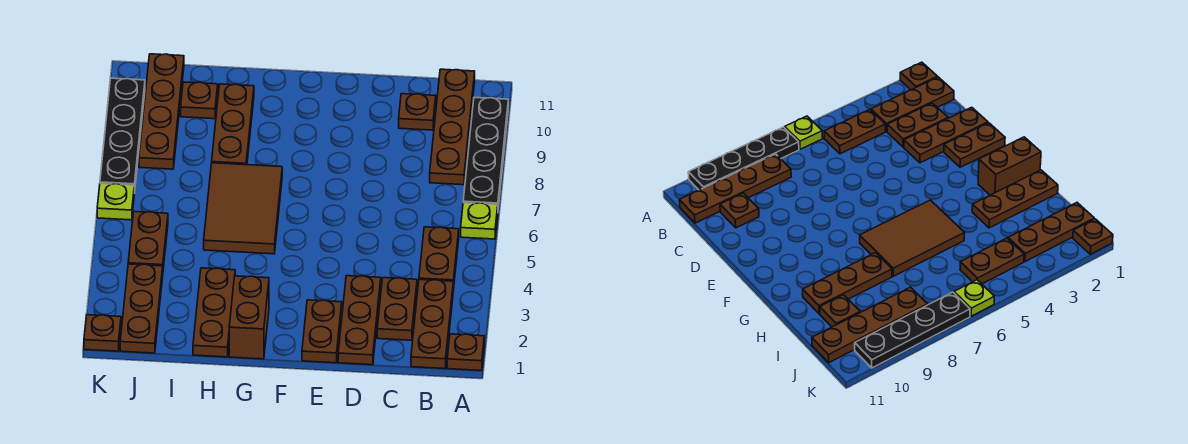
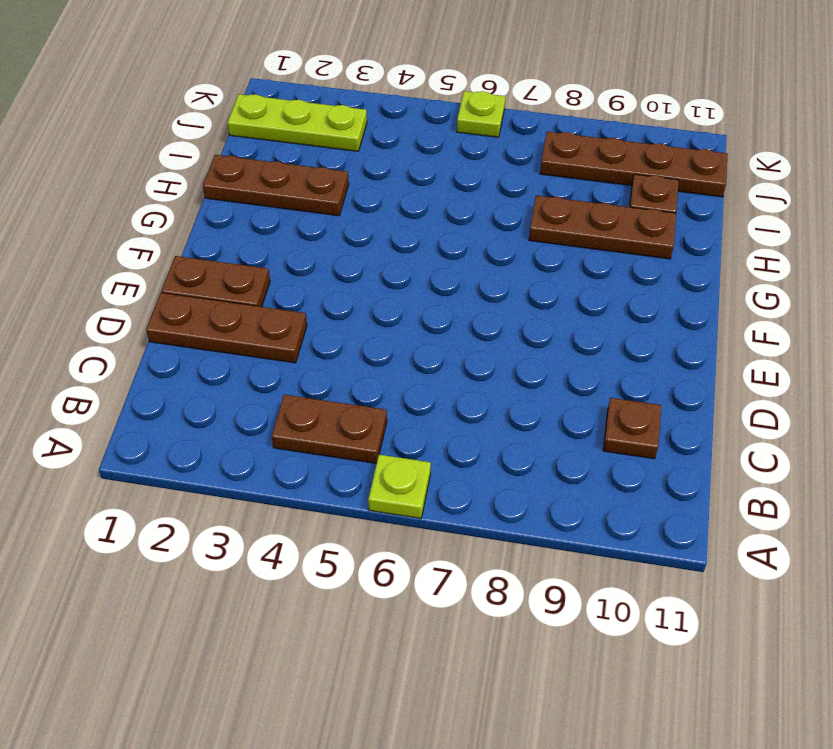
lime plate J1:J3 level 1 -> brown plate J1:J3 level 1
none -> brown plate A1 level 1
none -> black plate A7:A10 level 1
none -> brown plate B1:B3 level 1

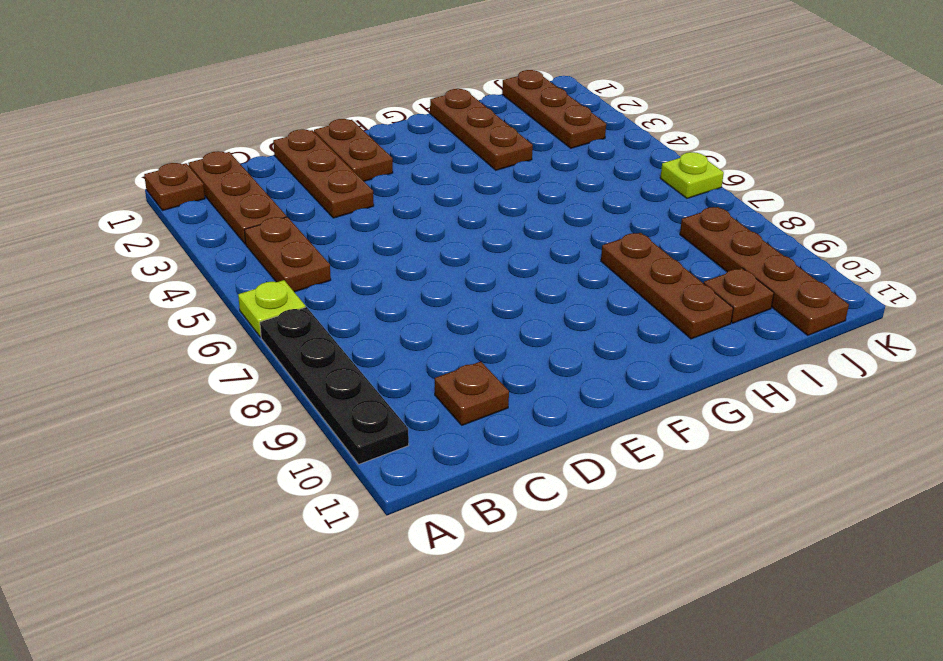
none -> brown plate B8:B11 level 1
none -> brown plate C2:C3 level 1
none -> brown brick G1:G2 level 1

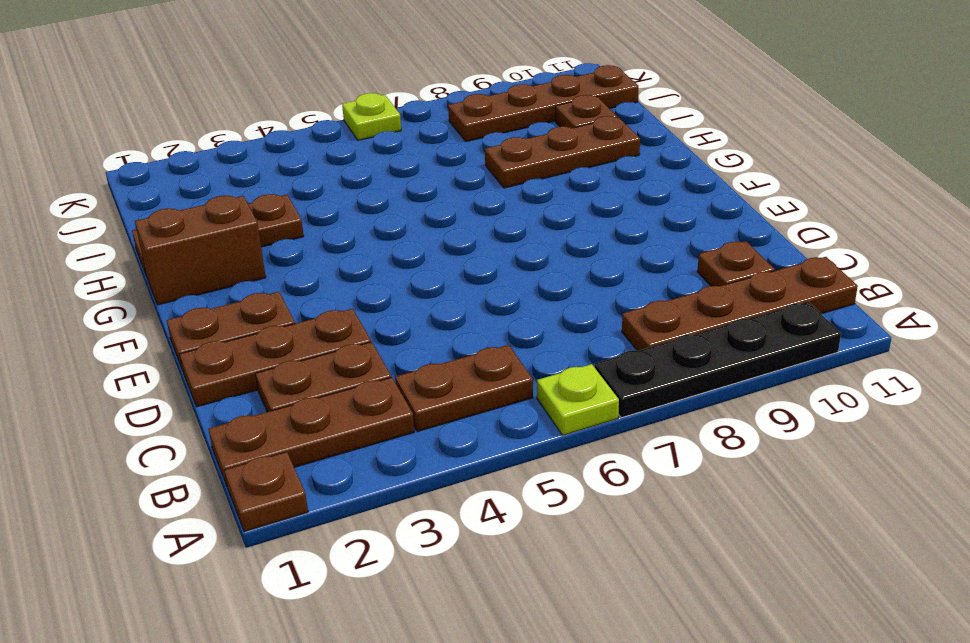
none -> brown tile G5:H7 level 1
none -> brown plate J1:J3 level 1
none -> brown plate J4:J5 level 1

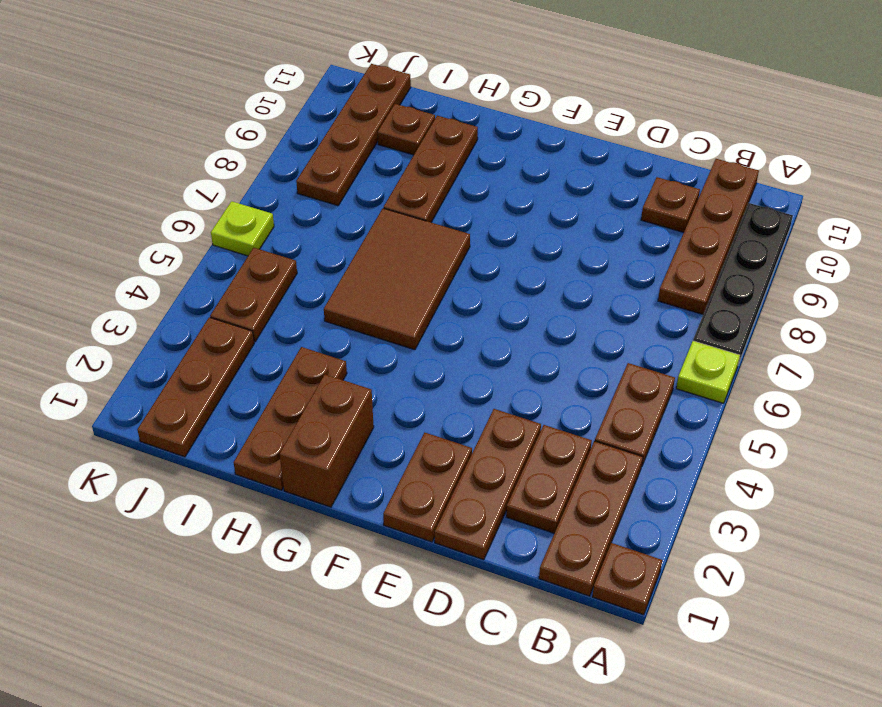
none -> brown plate K1 level 1
none -> black plate K7:K10 level 1

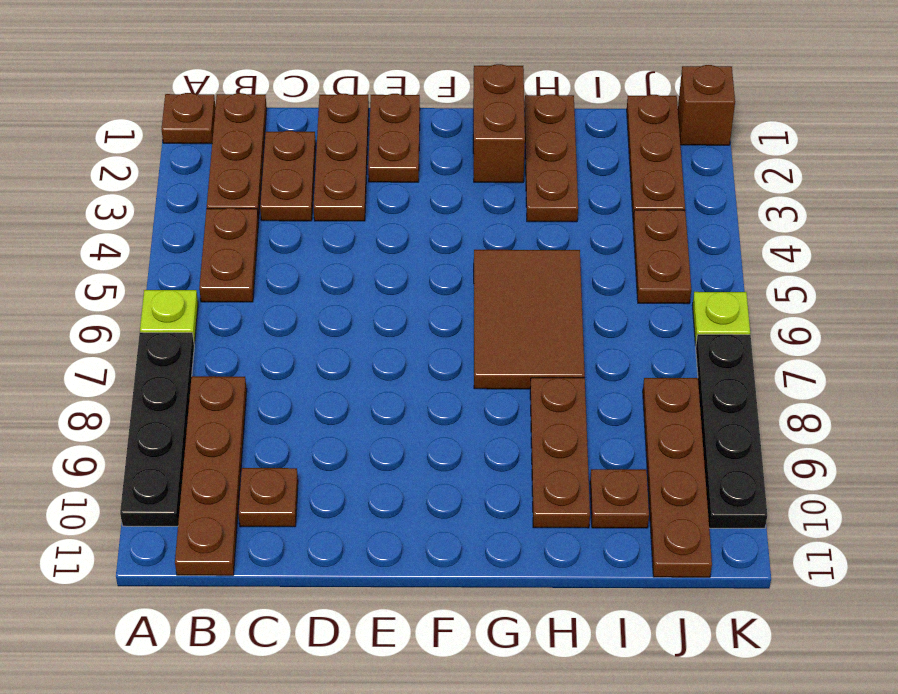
brown brick K1 level 1 -> brown plate K1 level 1

